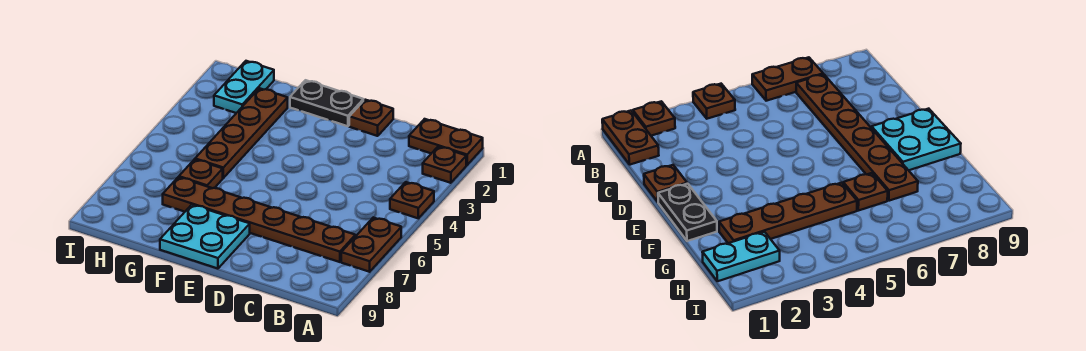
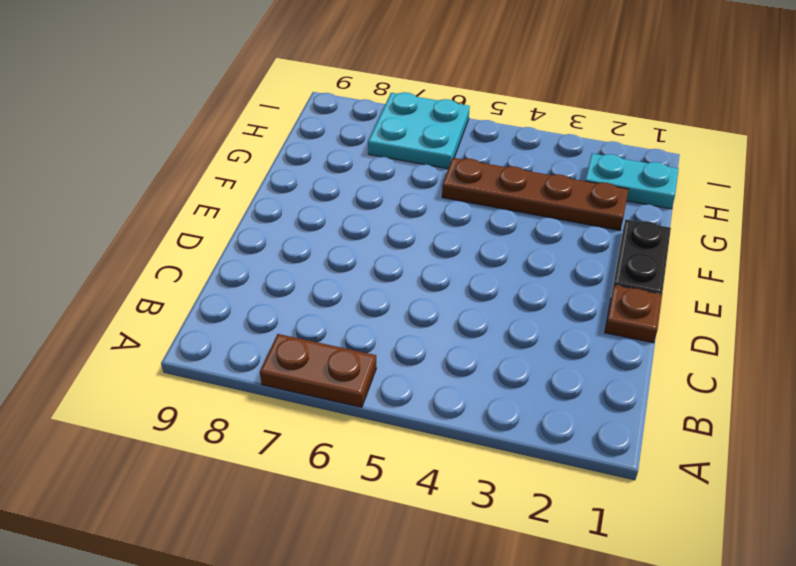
cyan plate H6:I7 level 1 -> cyan plate E8:F9 level 1
none -> brown plate A1:B1 level 1
none -> brown plate A2 level 1

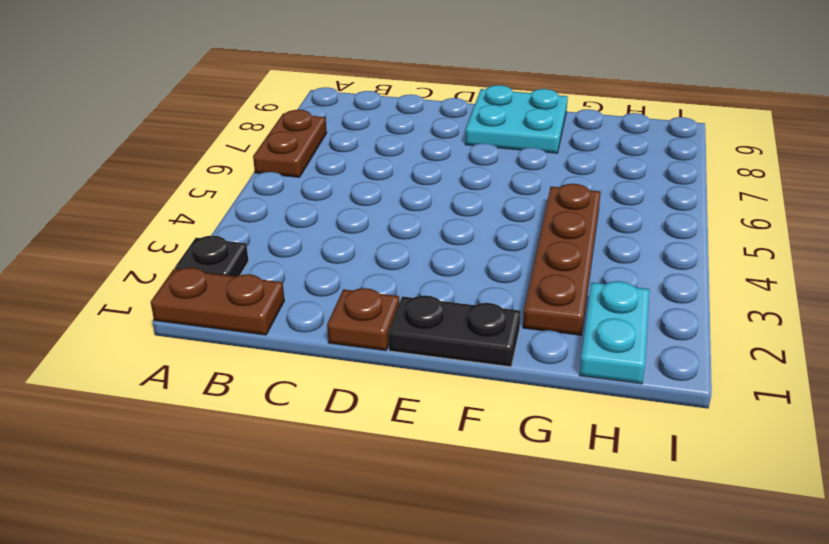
black plate A2 level 1 -> brown plate A2 level 1
none -> brown plate A4 level 1
none -> brown plate B7:G7 level 1

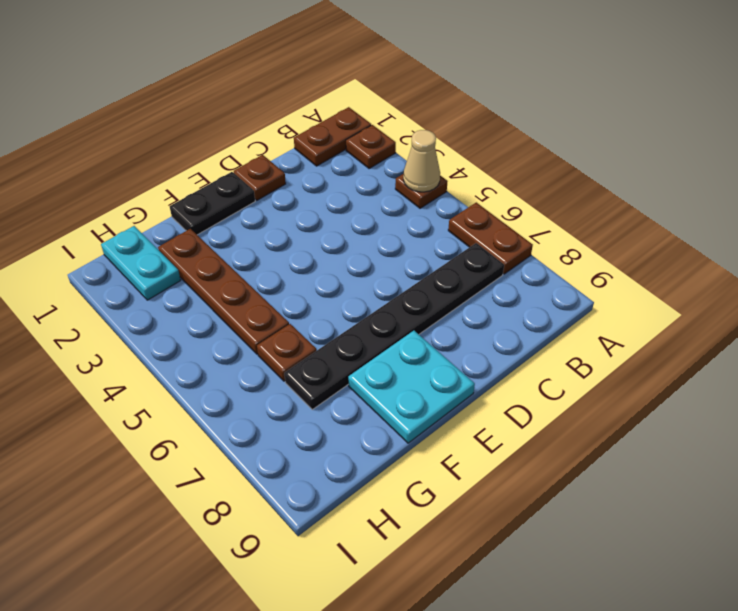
tan cone A4 level 2 -> none
black plate B7:G7 level 1 -> brown plate B7:G7 level 1

